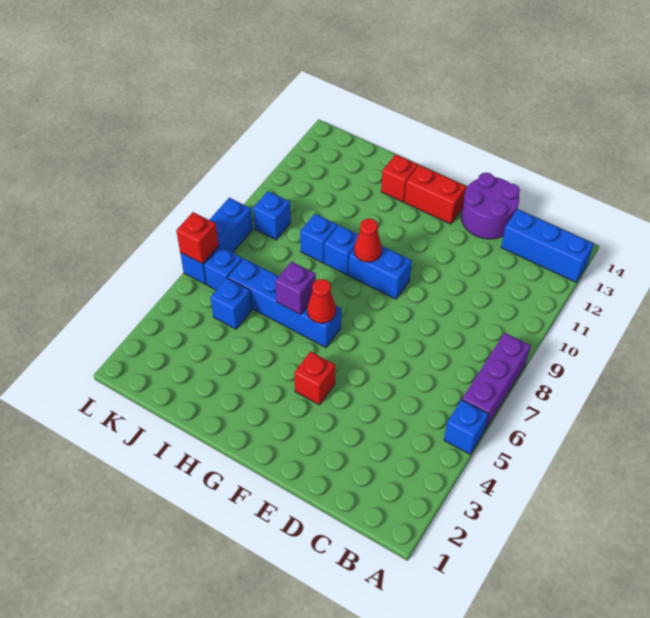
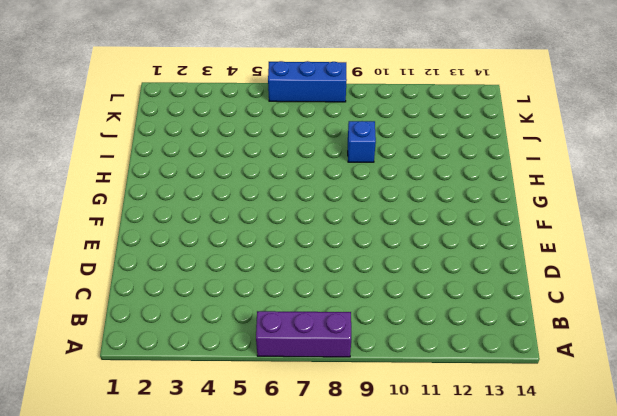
none -> blue brick A5 level 1
none -> blue brick A13:C13 level 1
none -> purple round brick D13:E14 level 1

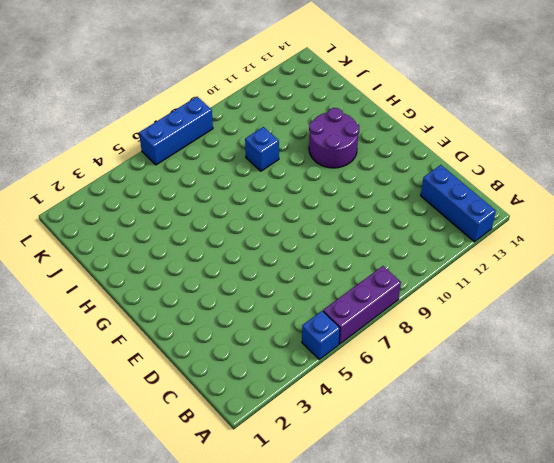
purple round brick G11:H12 level 1 -> purple round brick D13:E14 level 1
none -> red brick F4 level 1
none -> blue brick F9:G9 level 1
none -> red brick F13:G13 level 1

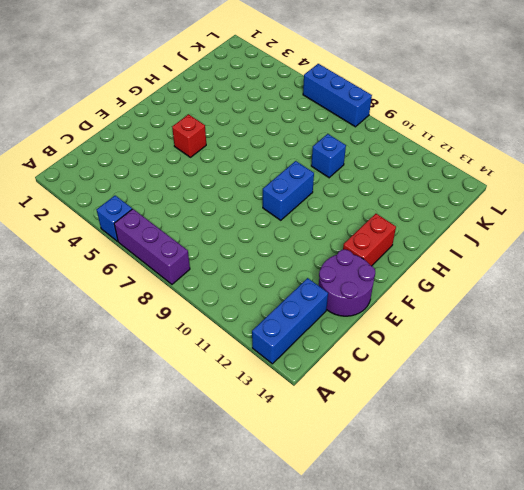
none -> blue brick G6:J6 level 1
none -> blue brick H9 level 1
none -> red brick H13 level 1

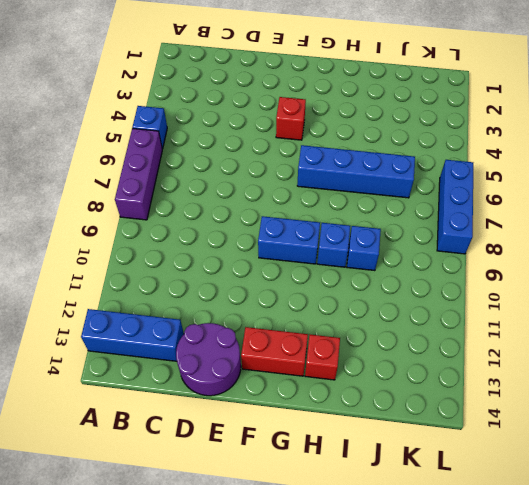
none -> blue brick J5 level 1
none -> blue brick K6 level 1
none -> blue brick K9 level 1

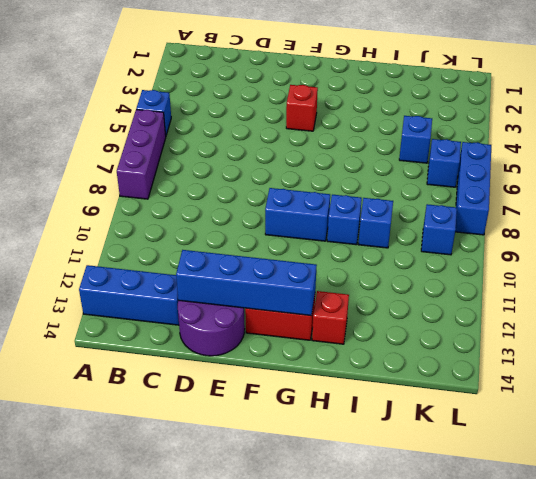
blue brick D13:G13 level 2 -> blue brick G6:J6 level 1
none -> red cone G6 level 2
none -> red cone G9 level 2
none -> purple brick H6 level 2

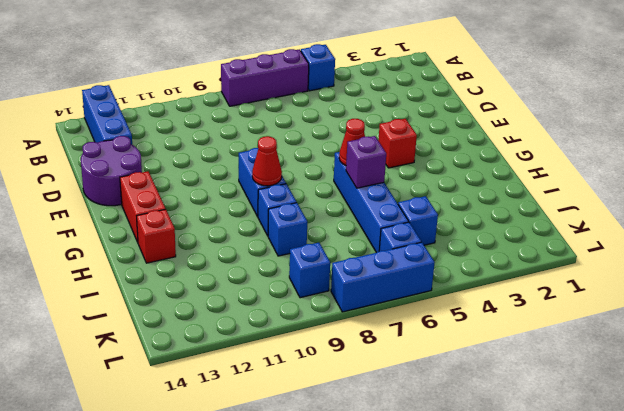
none -> red brick L6 level 2

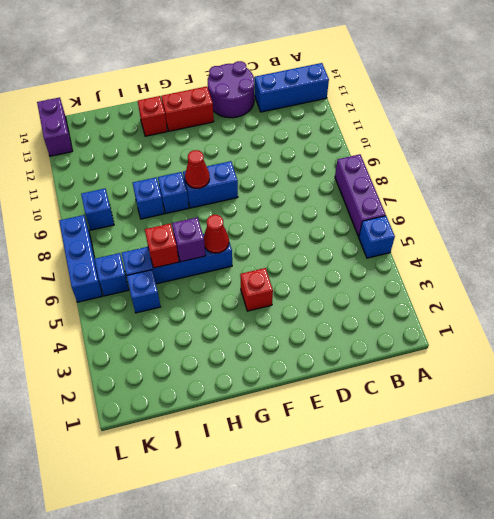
red brick I6 level 2 -> red brick L6 level 2
purple brick L13:L14 level 1 -> none

